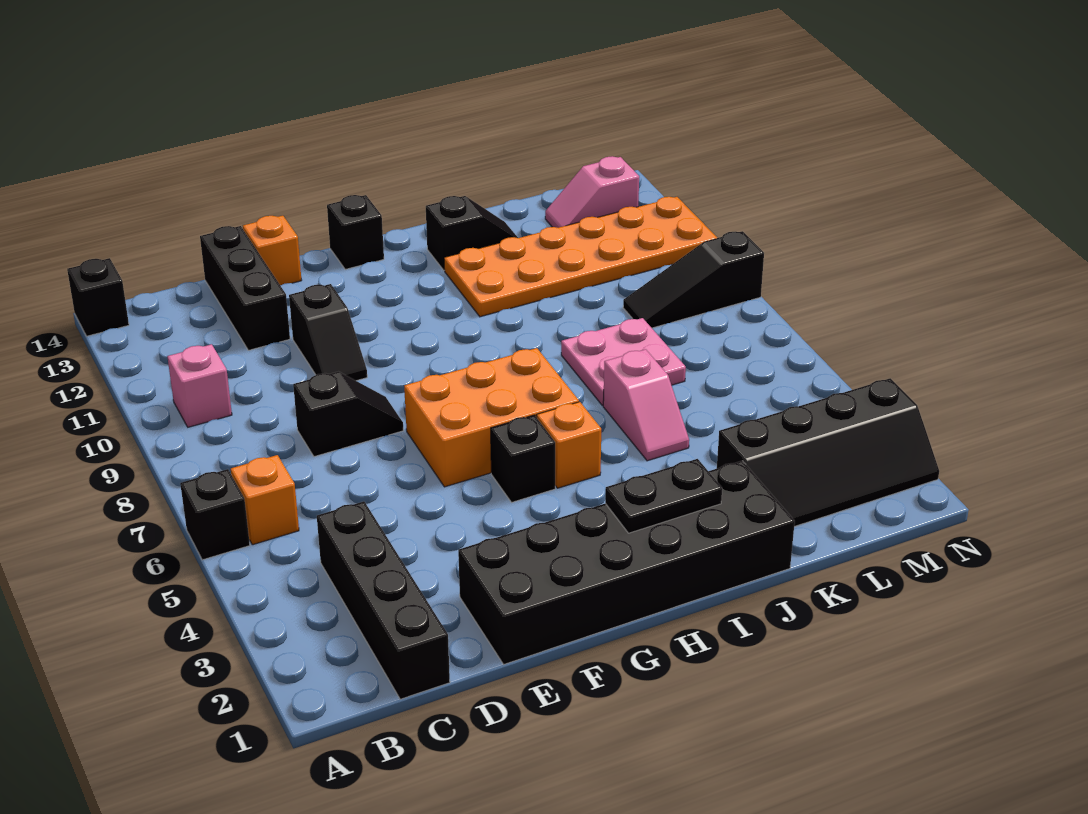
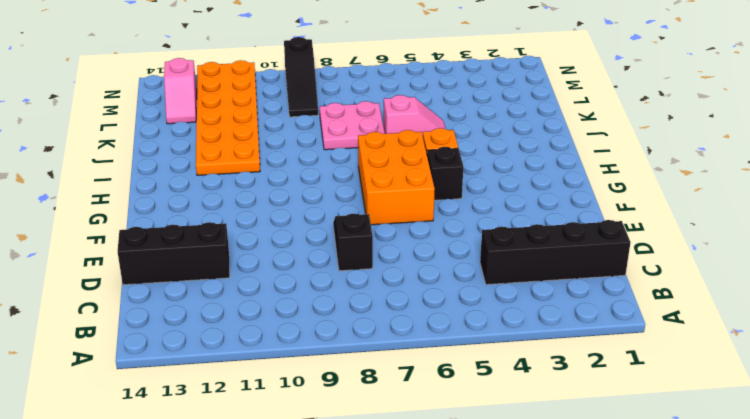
none -> black brick A6 level 1
none -> black brick A14 level 1
none -> orange brick B6 level 1

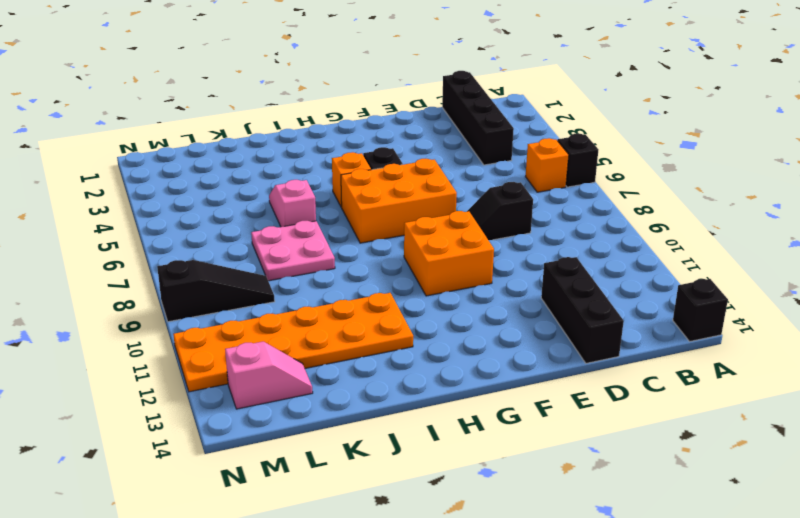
orange brick F9:G10 level 1 -> none
none -> pink brick B10 level 1
none -> black brick E1:J2 level 1
none -> black slope E10:E11 level 1 top 11

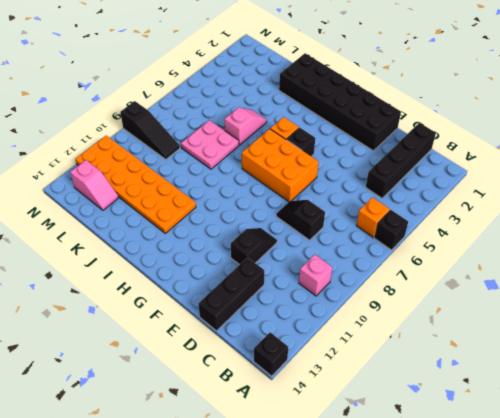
none -> orange brick E14 level 1
none -> black brick G14 level 1
none -> black slope I13:J13 level 1 top I

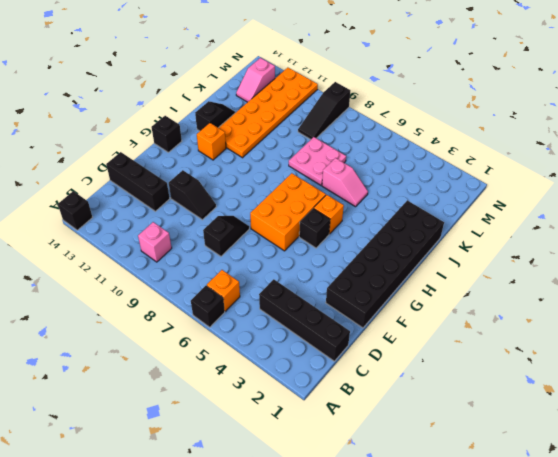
orange brick H12 level 1 -> orange brick E14 level 1
none -> black slope K2:N3 level 1 top 3
none -> black plate H2:I2 level 2

